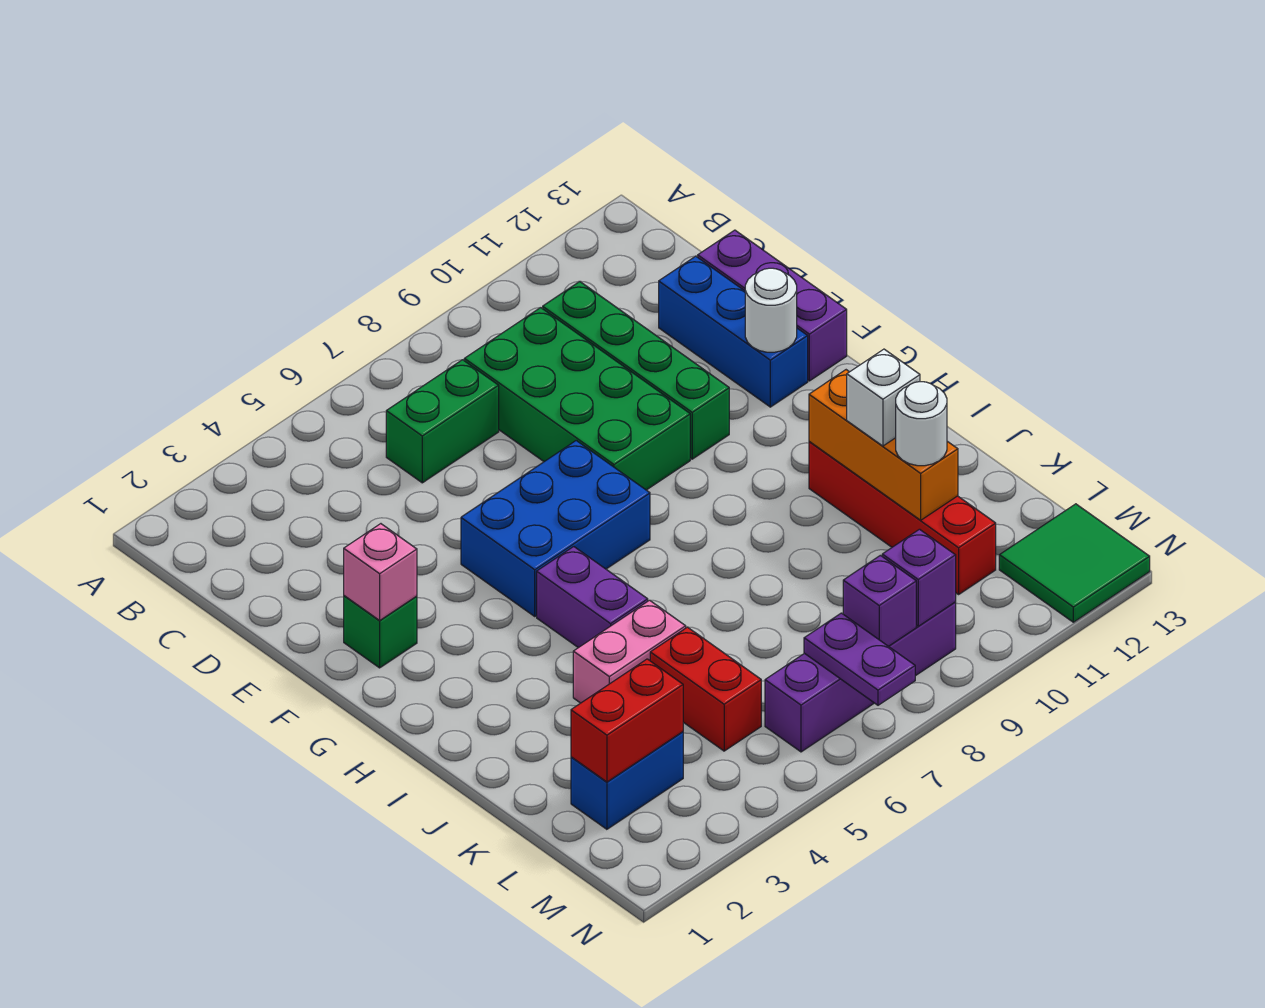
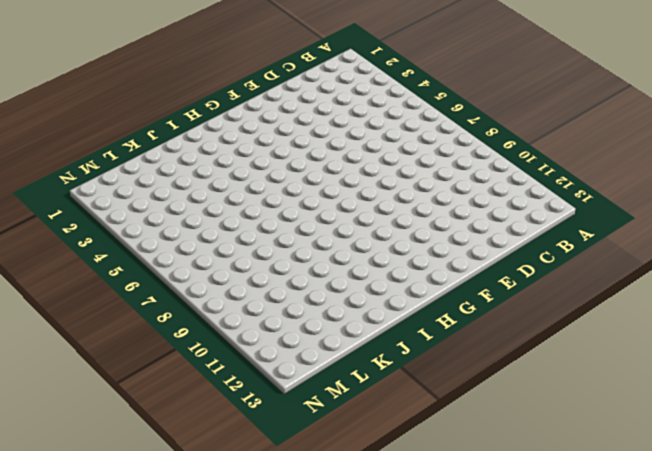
none -> green brick C6:C7 level 1
none -> green brick C8:F9 level 1
none -> green brick C10:F10 level 1

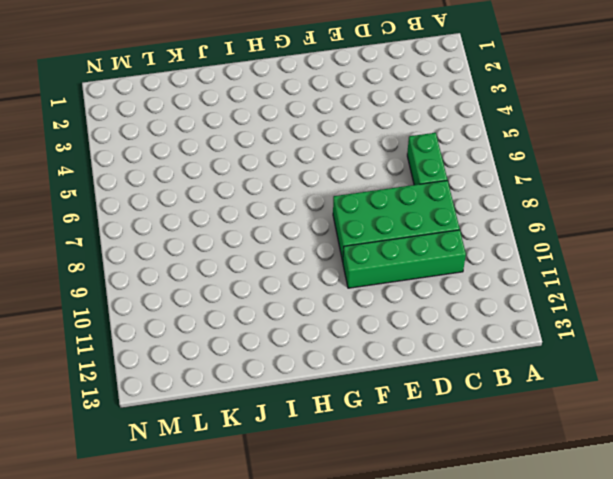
none -> blue brick D12:F12 level 1
none -> purple brick D13:F13 level 1
none -> green brick F2 level 1

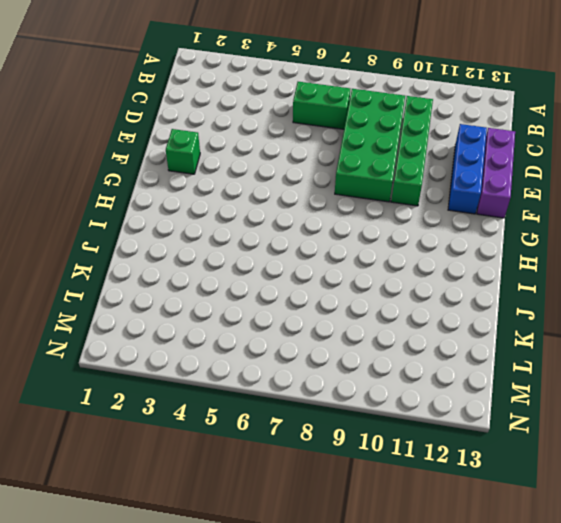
none -> blue brick F5:G7 level 1
none -> purple brick H5:I5 level 1
none -> red brick I11:L11 level 1

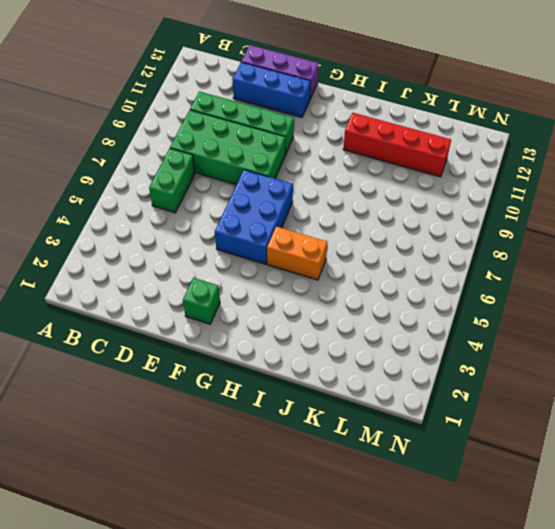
orange brick H5:I5 level 1 -> purple brick H5:I5 level 1
none -> pink brick J4:J5 level 1
none -> red brick K5:L5 level 1
none -> blue brick L2:L3 level 1

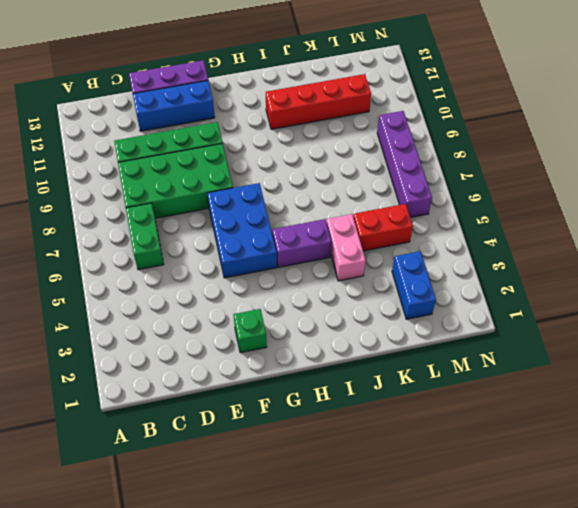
none -> green tile M12:N13 level 1
none -> pink brick F2 level 2
none -> white round brick F12 level 2

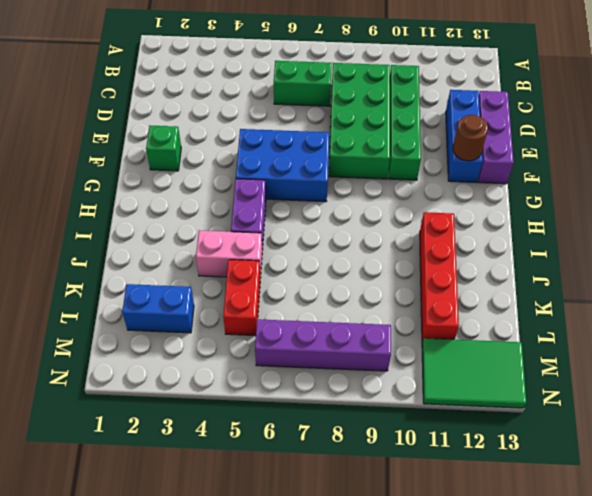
brown round brick F12 level 2 -> white round brick F12 level 2
green tile M11:N13 level 1 -> green tile M12:N13 level 1
none -> pink brick F2 level 2
none -> orange brick I11:K11 level 2
none -> red brick L2:L3 level 2

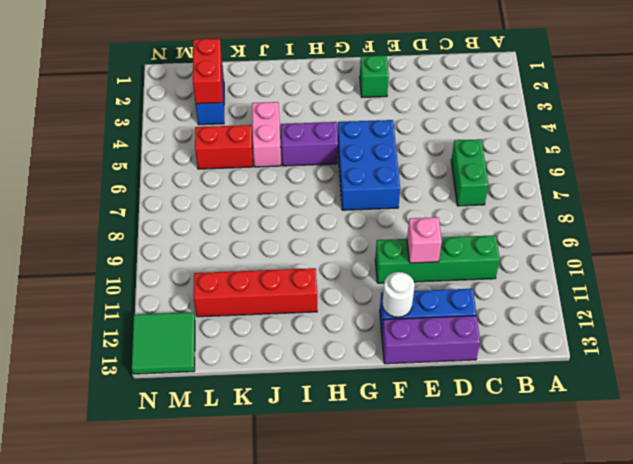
pink brick E10 level 2 -> pink brick F2 level 2
none -> green brick C8:F9 level 1
none -> purple brick M6:M9 level 1
none -> orange brick I11:K11 level 2

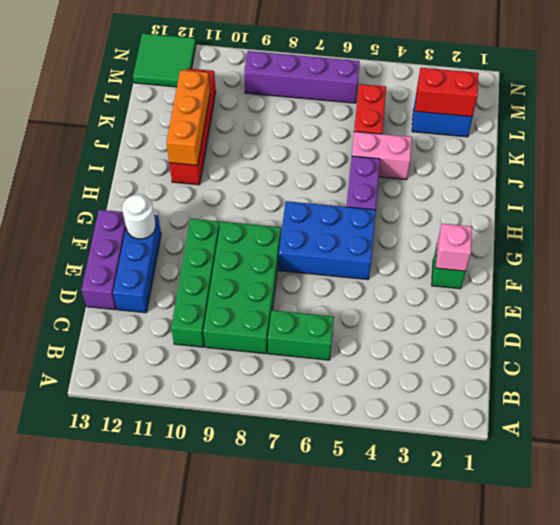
none -> purple plate M7:N7 level 2
none -> purple brick M8 level 2
none -> purple brick M9 level 2

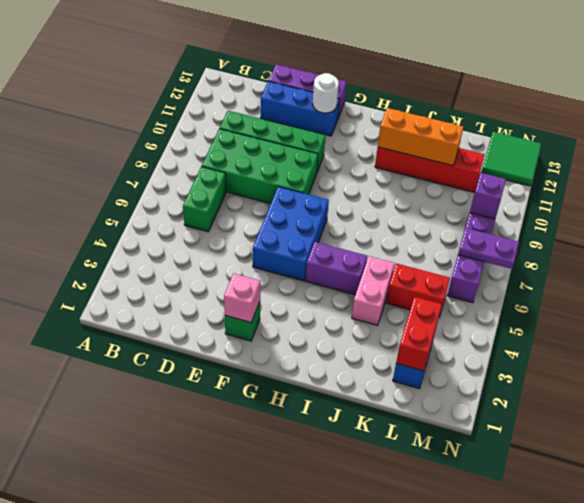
none -> purple brick M8 level 2
none -> white brick J11 level 3
none -> white round brick K11 level 3

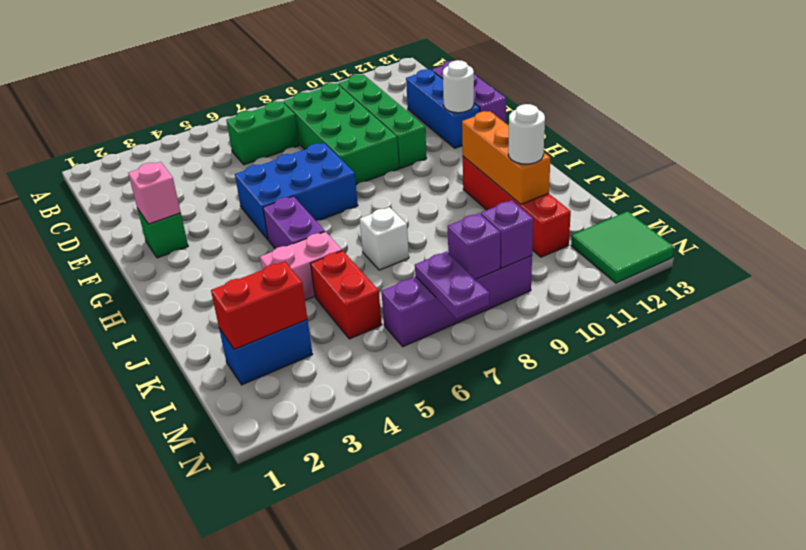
white brick J7 level 1 -> white brick J11 level 3

